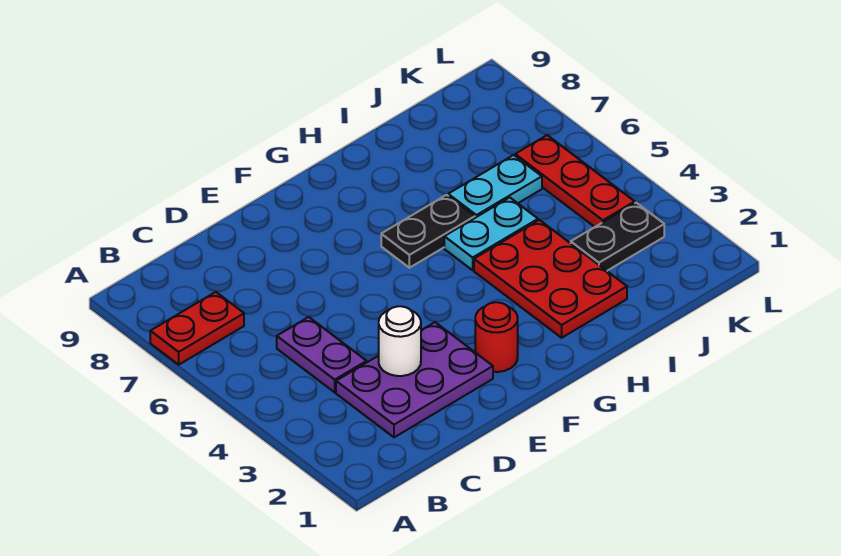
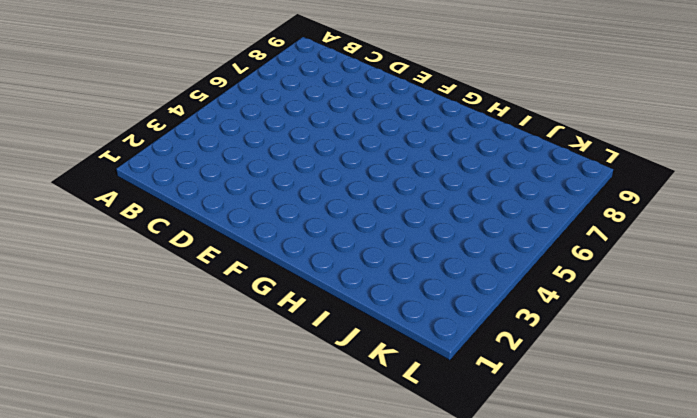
none -> red plate A7:B7 level 1
none -> purple plate C2:E3 level 1

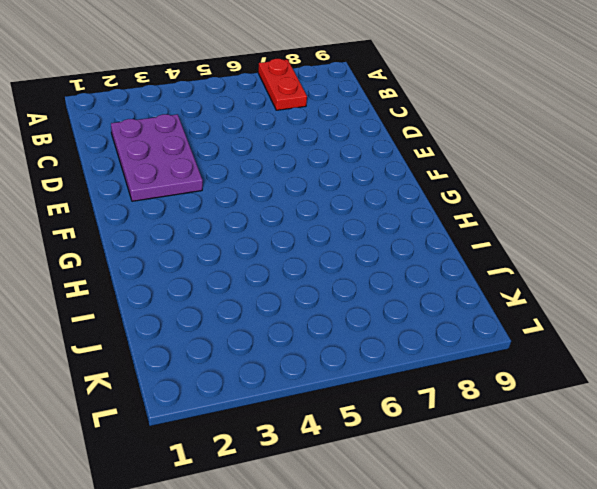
none -> purple plate C4:C5 level 1
none -> red round brick F2 level 1

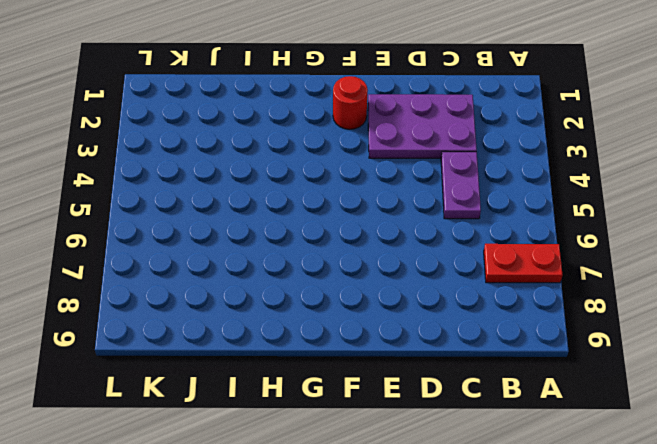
none -> black plate G6:H6 level 1
none -> red plate H2:I4 level 1

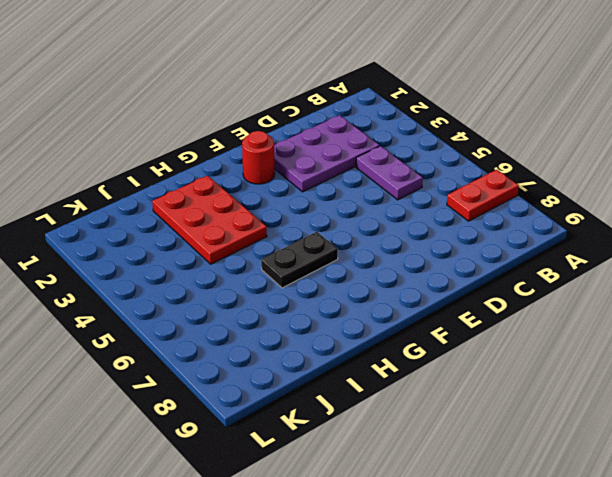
none -> cyan plate H5:I5 level 1
none -> cyan plate I6:J6 level 1

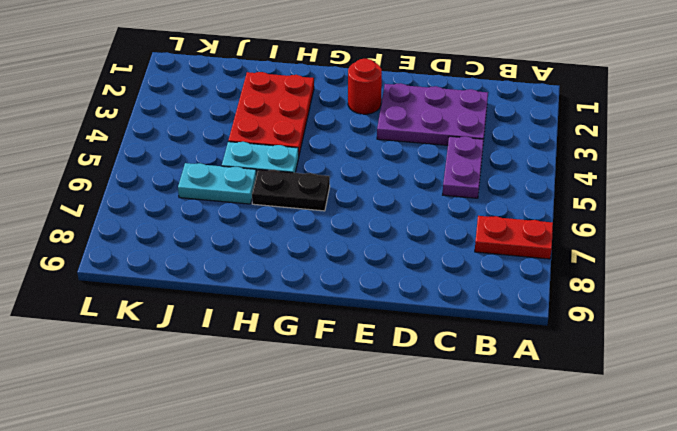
none -> black plate J3:K3 level 1
none -> red plate K4:K6 level 1

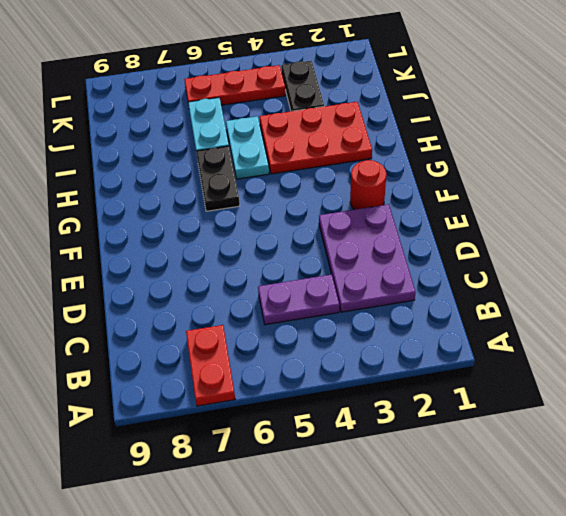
none -> white round brick D3 level 2

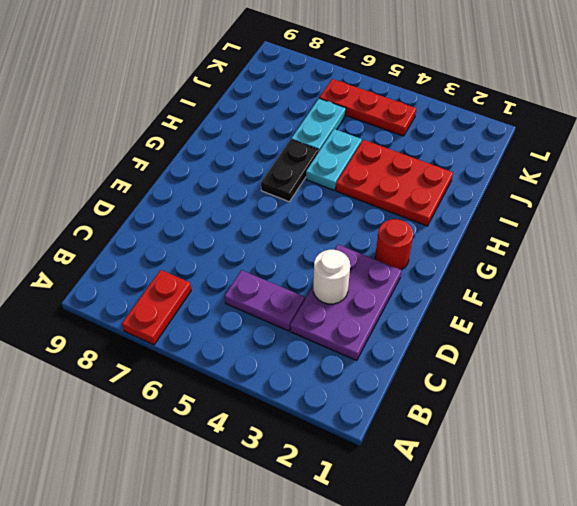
none -> black plate J3:K3 level 1

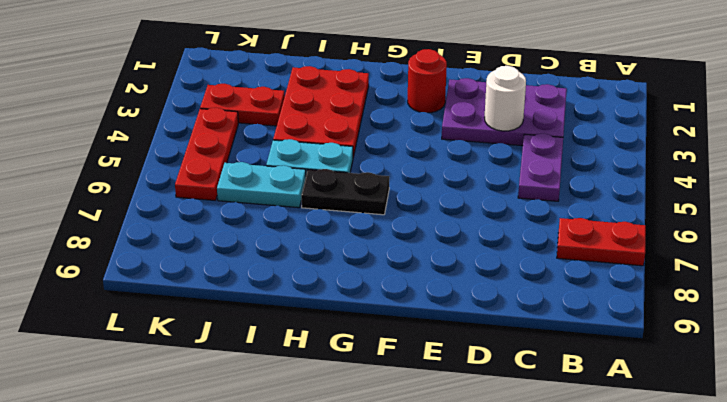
red plate J3:K3 level 1 -> black plate J3:K3 level 1

